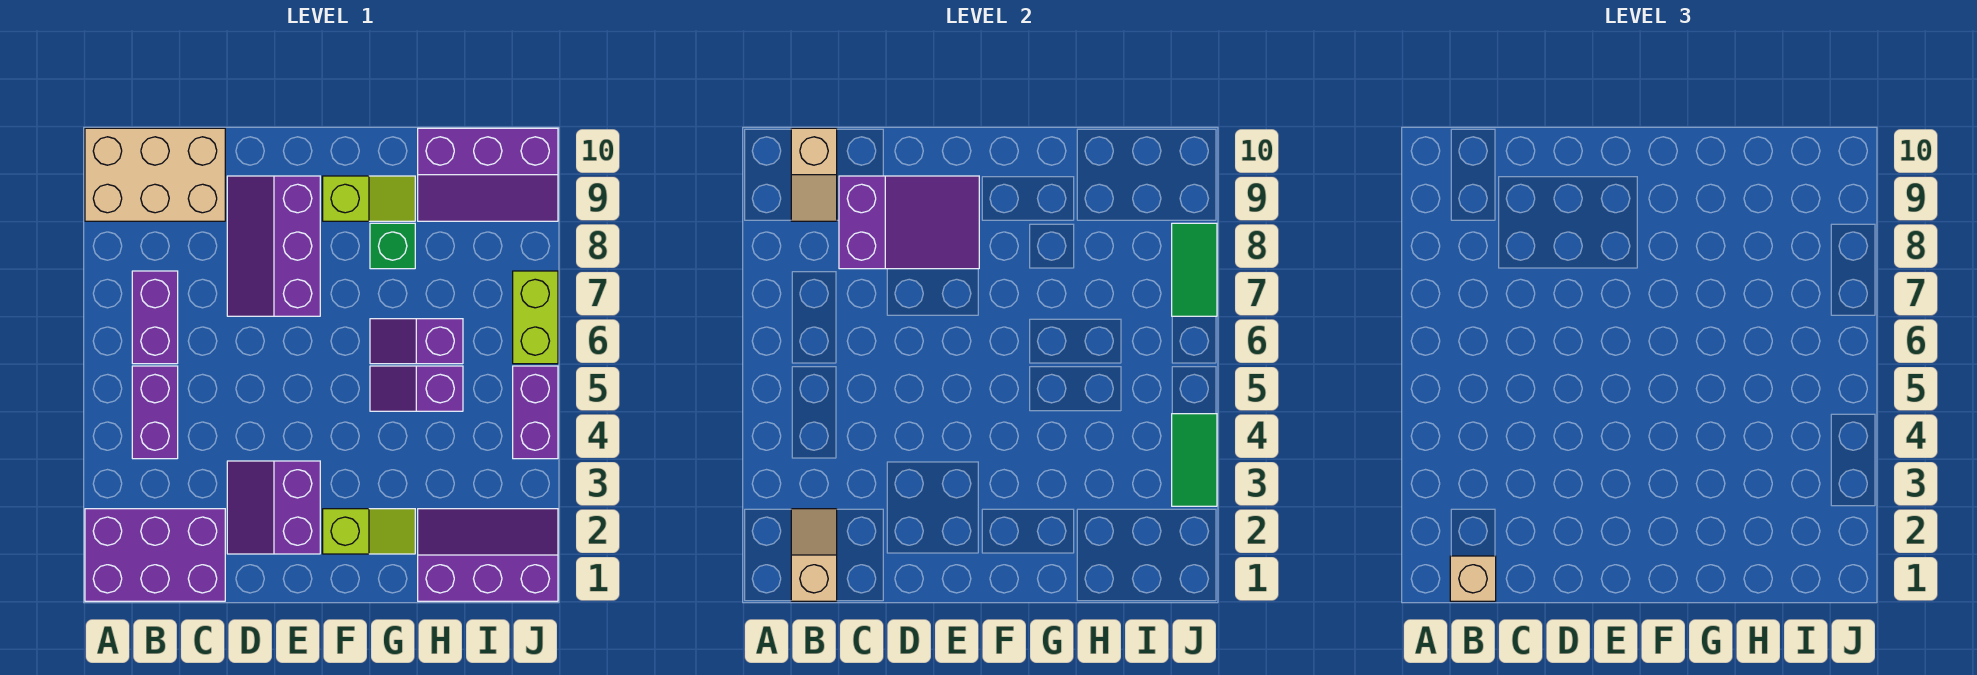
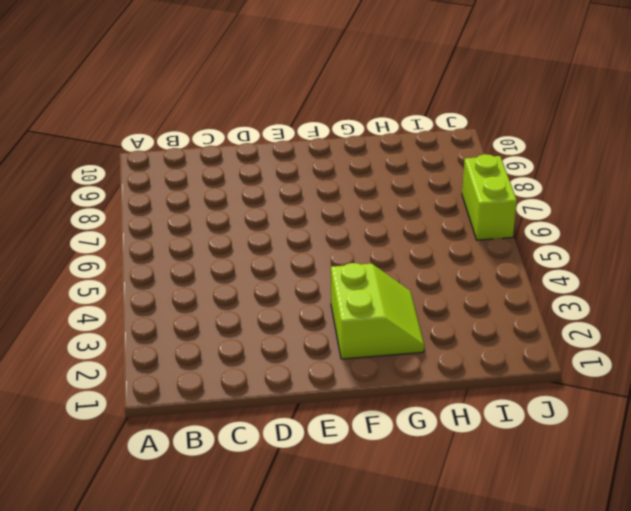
lime slope F2:G3 level 1 top F -> lime slope F2:G2 level 1 top F
none -> purple brick A1:C2 level 1
none -> tan brick A9:C10 level 1
none -> purple brick B4:B5 level 1

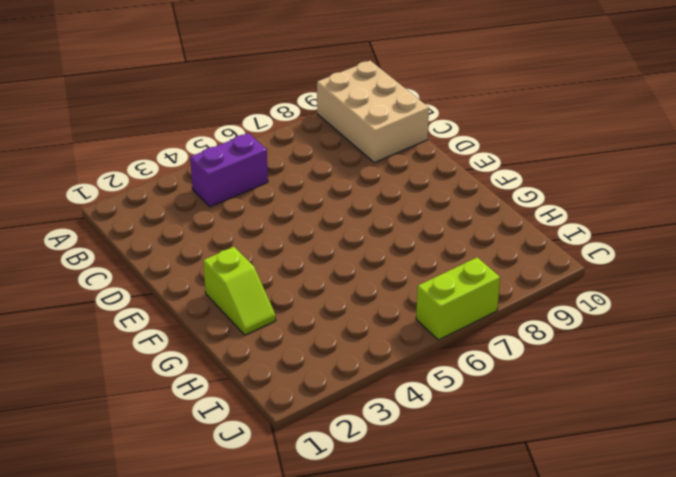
none -> purple brick A1:C2 level 1
none -> purple brick B6:B7 level 1
none -> purple slope D2:E3 level 1 top E

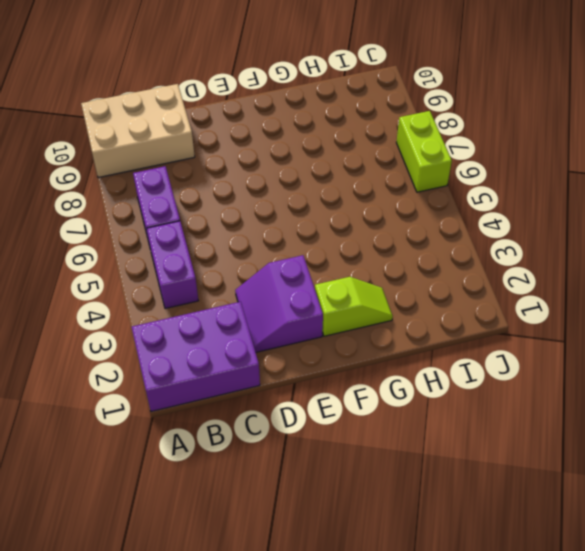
none -> purple slope D7:E9 level 1 top E
none -> lime slope F9:G9 level 1 top F
none -> purple slope G5:H5 level 1 top H

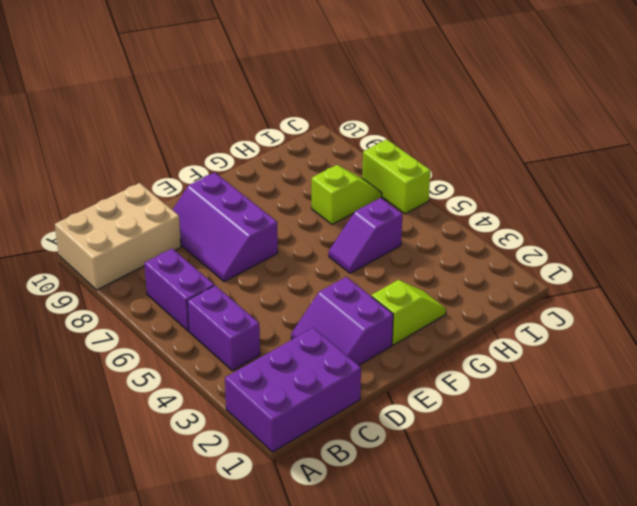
lime slope H7:I7 level 1 top H -> lime slope F9:G9 level 1 top F
none -> purple slope G6:H6 level 1 top H
none -> green brick G8 level 1
none -> purple slope H1:J2 level 1 top 1

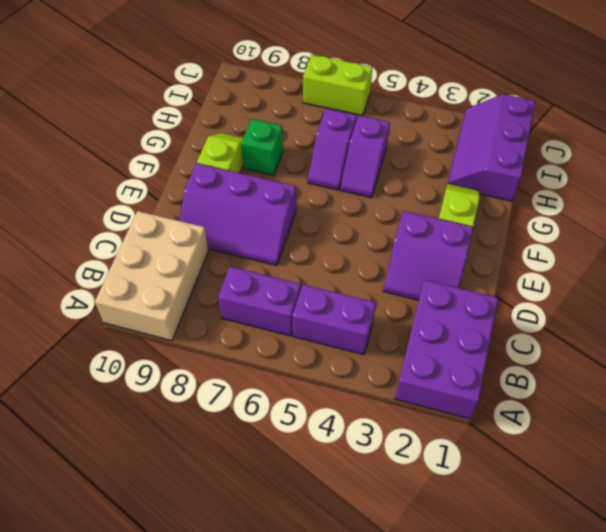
none -> purple slope H9:J10 level 1 top 10
none -> purple brick J4:J5 level 1
none -> tan slope B1:B2 level 2 top 1

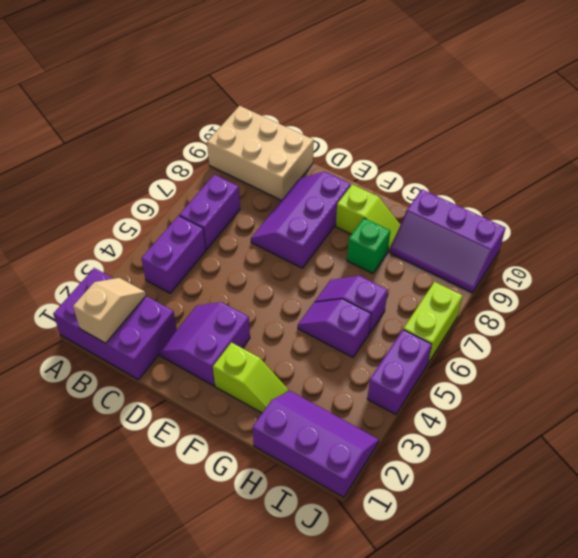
none -> tan slope B9:B10 level 2 top 10
none -> purple slope C8:E9 level 2 top C
none -> green tile J3:J4 level 2

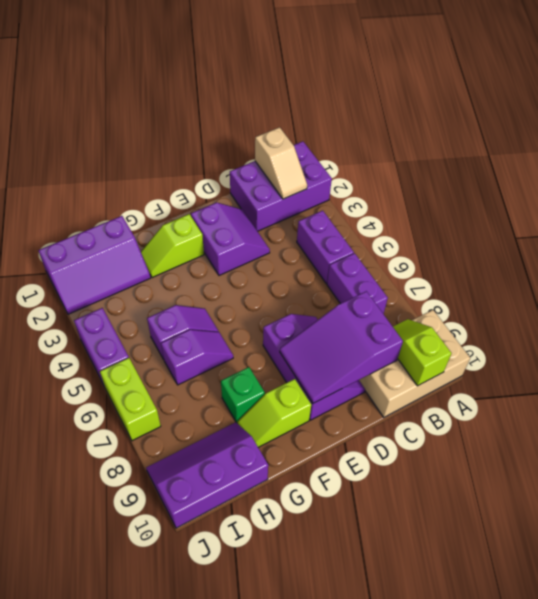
lime slope B9:B10 level 2 top 10 -> tan slope B9:B10 level 2 top 10
none -> green tile J3:J4 level 2
none -> green tile J7:J8 level 2
none -> tan brick B1 level 3

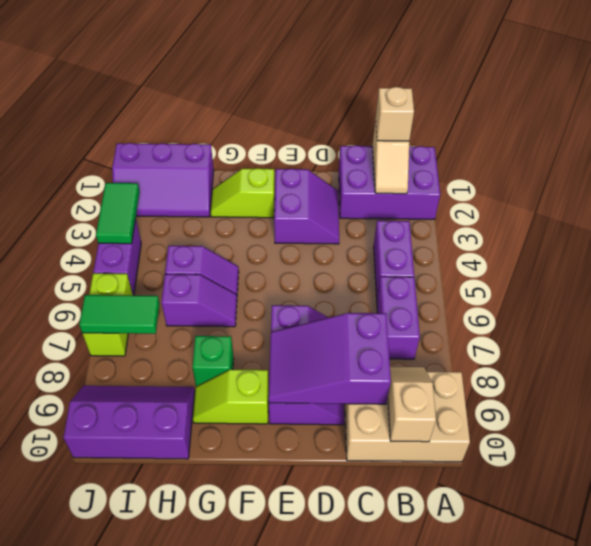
green tile I7:J7 level 2 -> green tile J7:J8 level 2

